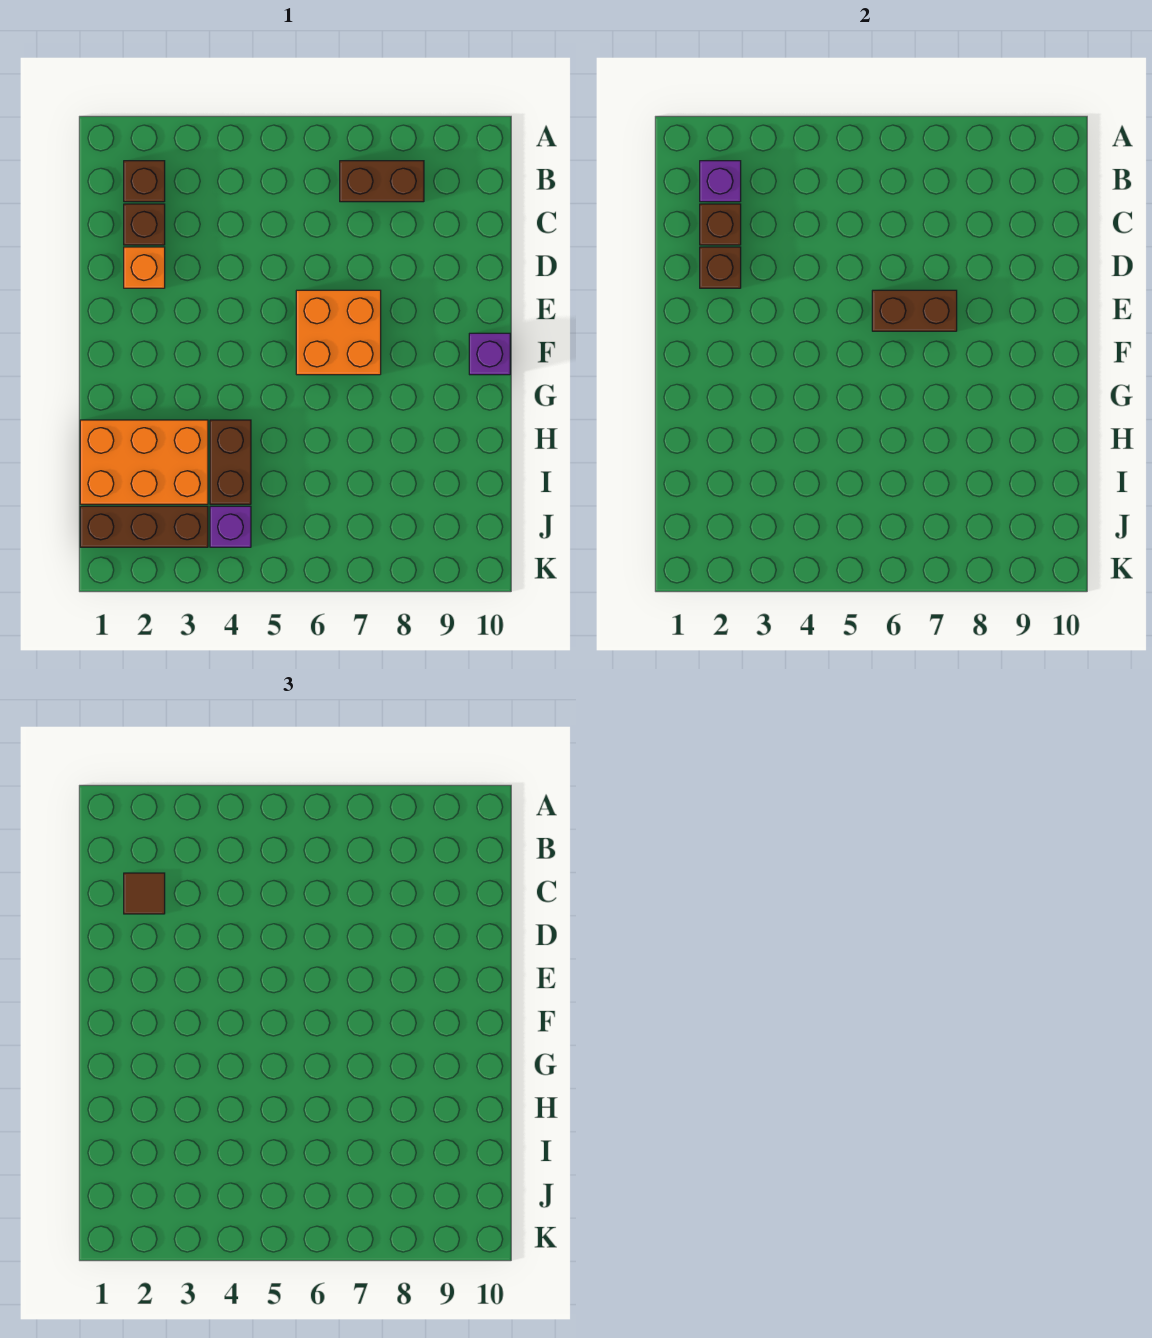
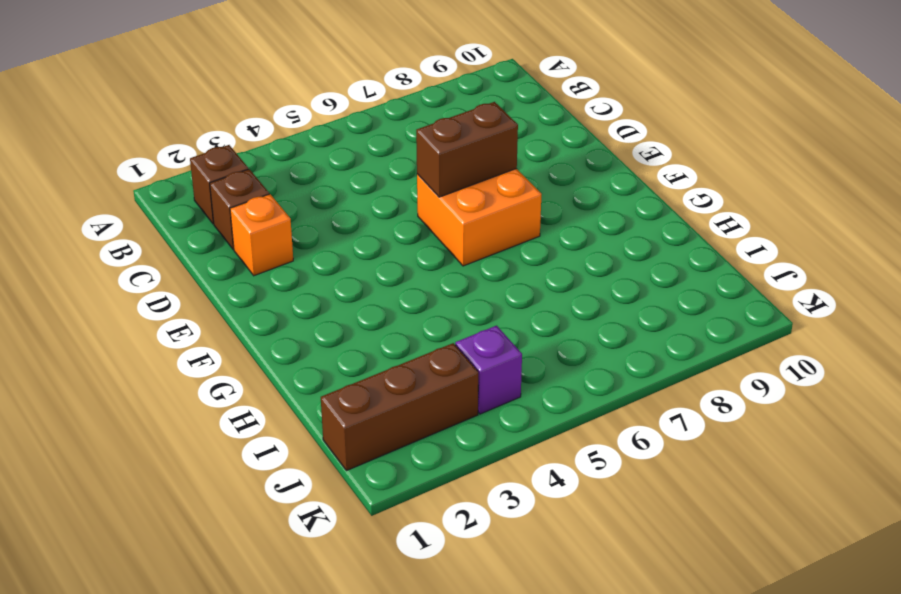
none -> brown brick B7:B8 level 1
none -> purple brick F10 level 1
none -> orange brick H1:I3 level 1

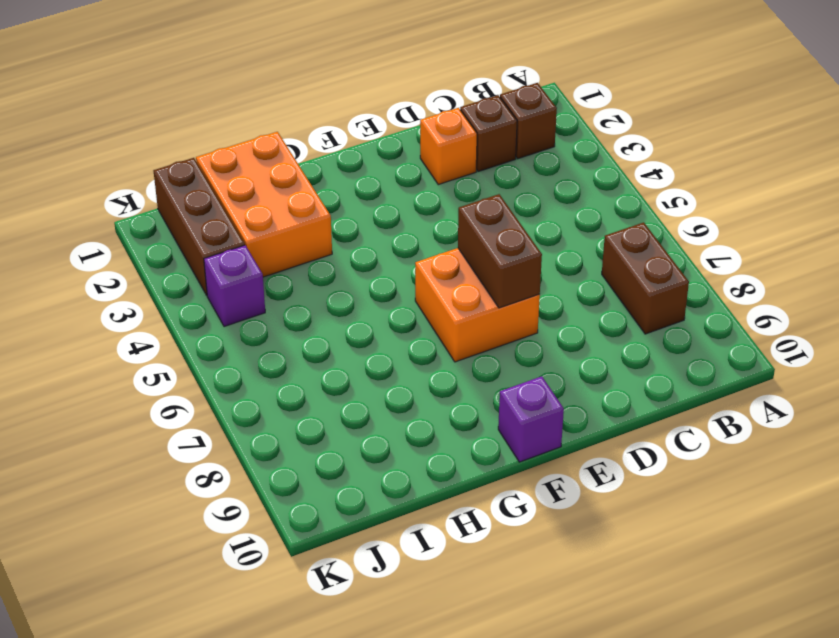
none -> brown brick H4:I4 level 1
none -> purple brick B2 level 2
none -> brown brick C2 level 2

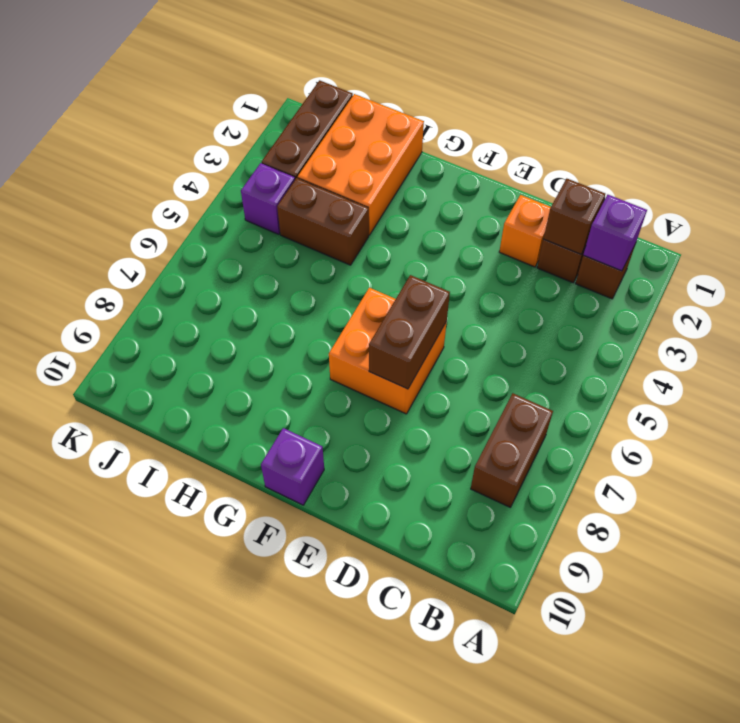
none -> brown brick D2 level 2
none -> brown tile C2 level 3

